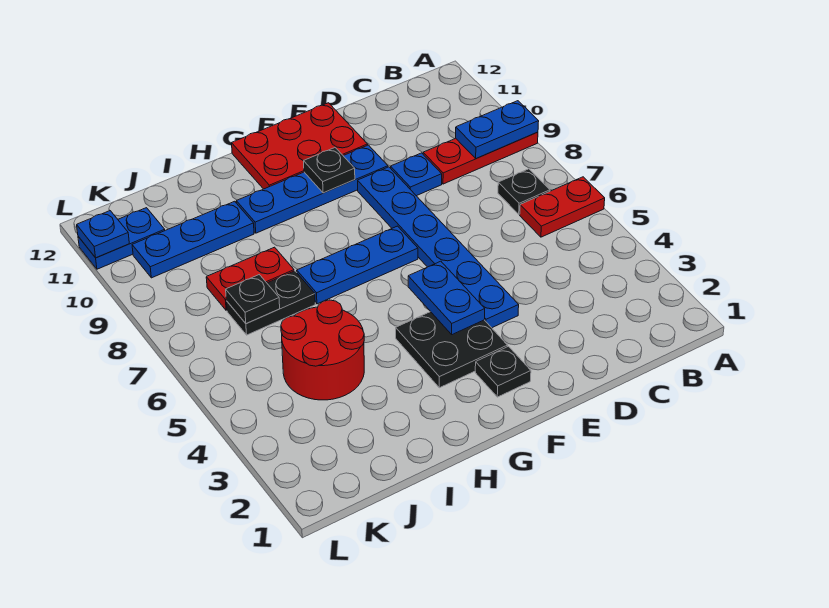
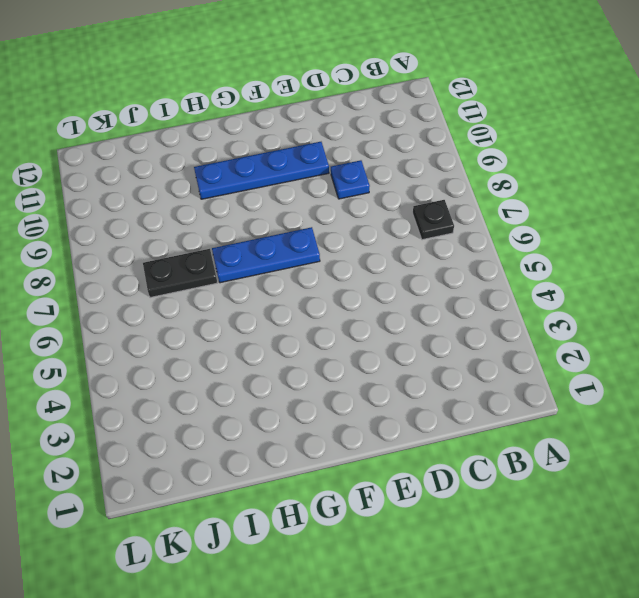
none -> red plate A6:B6 level 1
none -> red plate A9:C9 level 1
none -> blue plate E4:E9 level 1

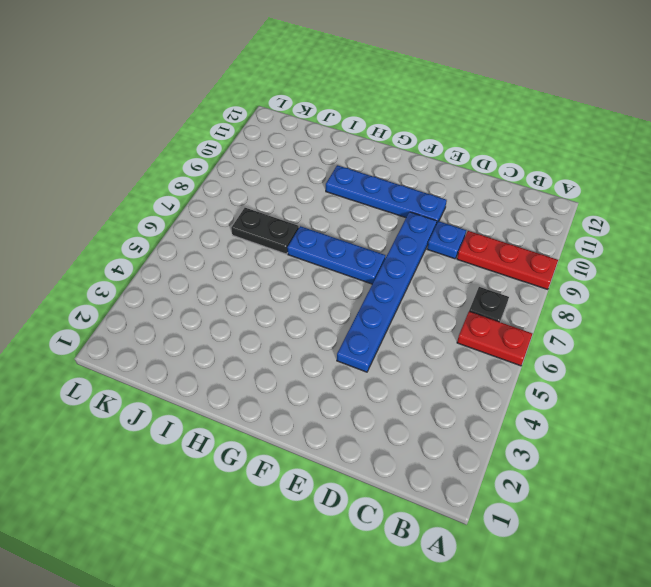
none -> red plate E11:G12 level 1
none -> black plate F2 level 1
none -> black plate F3:G4 level 1

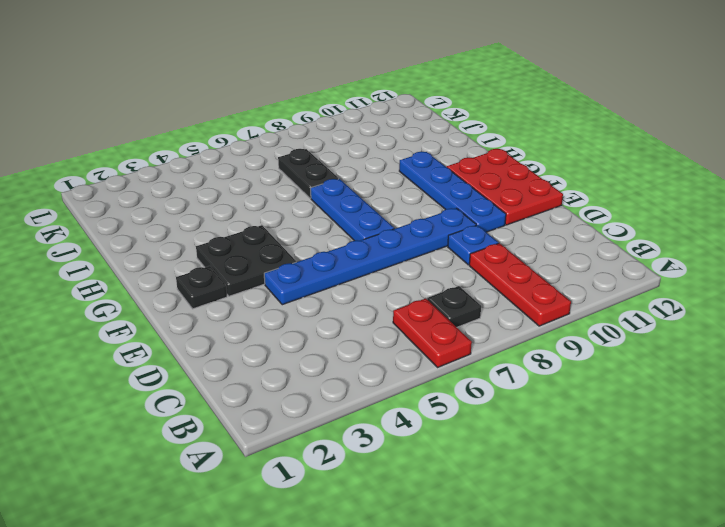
none -> red round brick I4:J5 level 1
none -> red plate I8:J8 level 1
none -> blue plate I10:K10 level 1

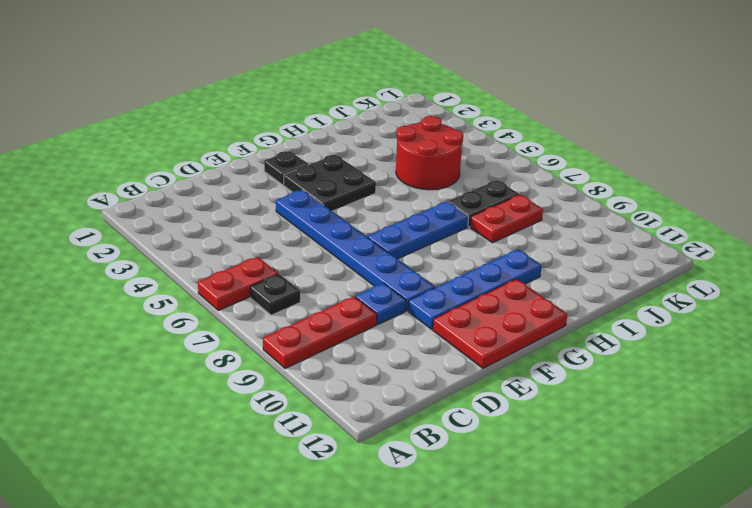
none -> blue plate I10:K10 level 1
none -> blue plate K11:L11 level 1
none -> blue plate A9:B9 level 2

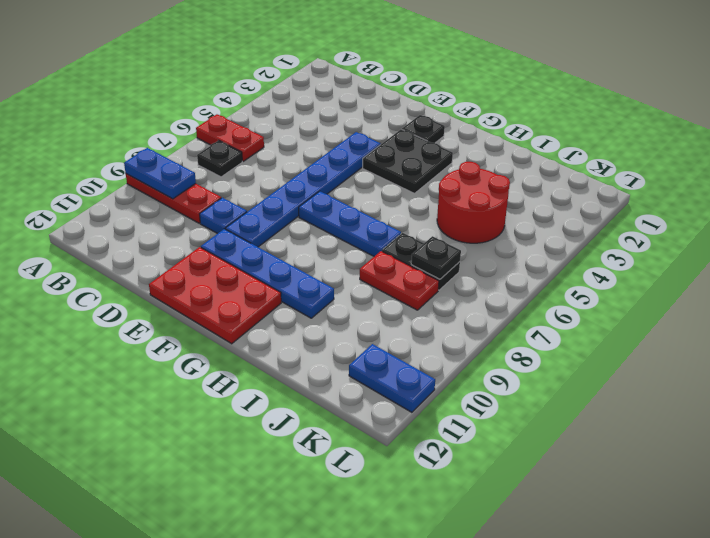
none -> blue plate I10:K10 level 1
none -> blue plate F4:F5 level 2
none -> black plate F10 level 2

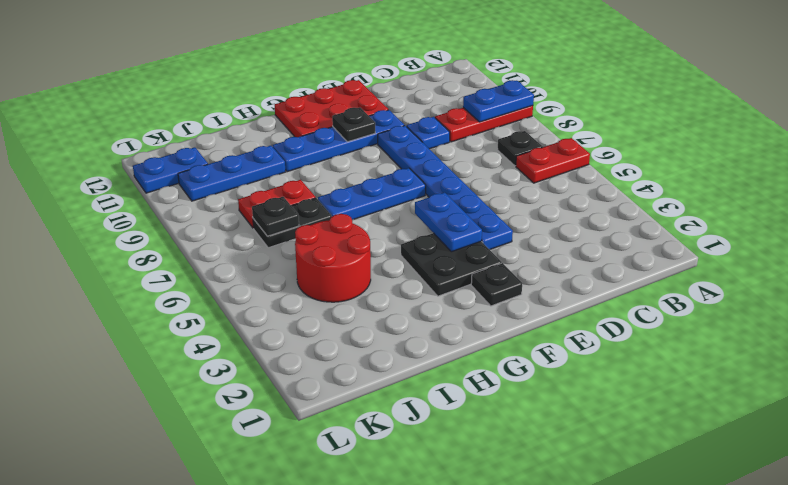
none -> blue plate L11 level 2

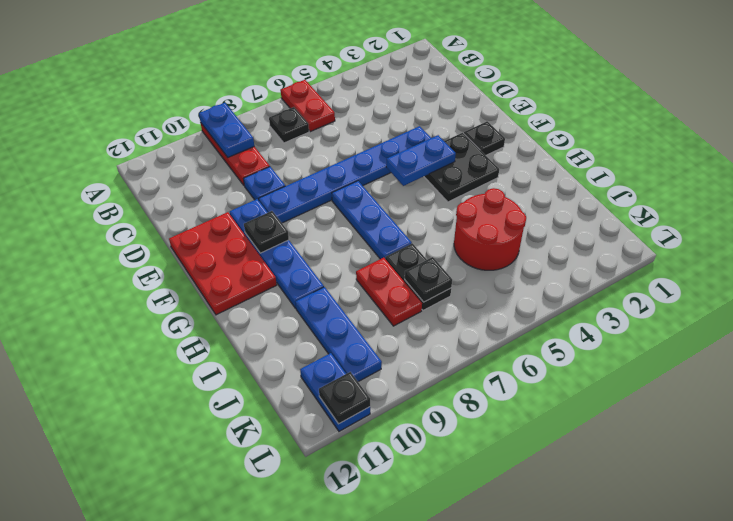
black plate L11 level 2 -> blue plate L11 level 2

